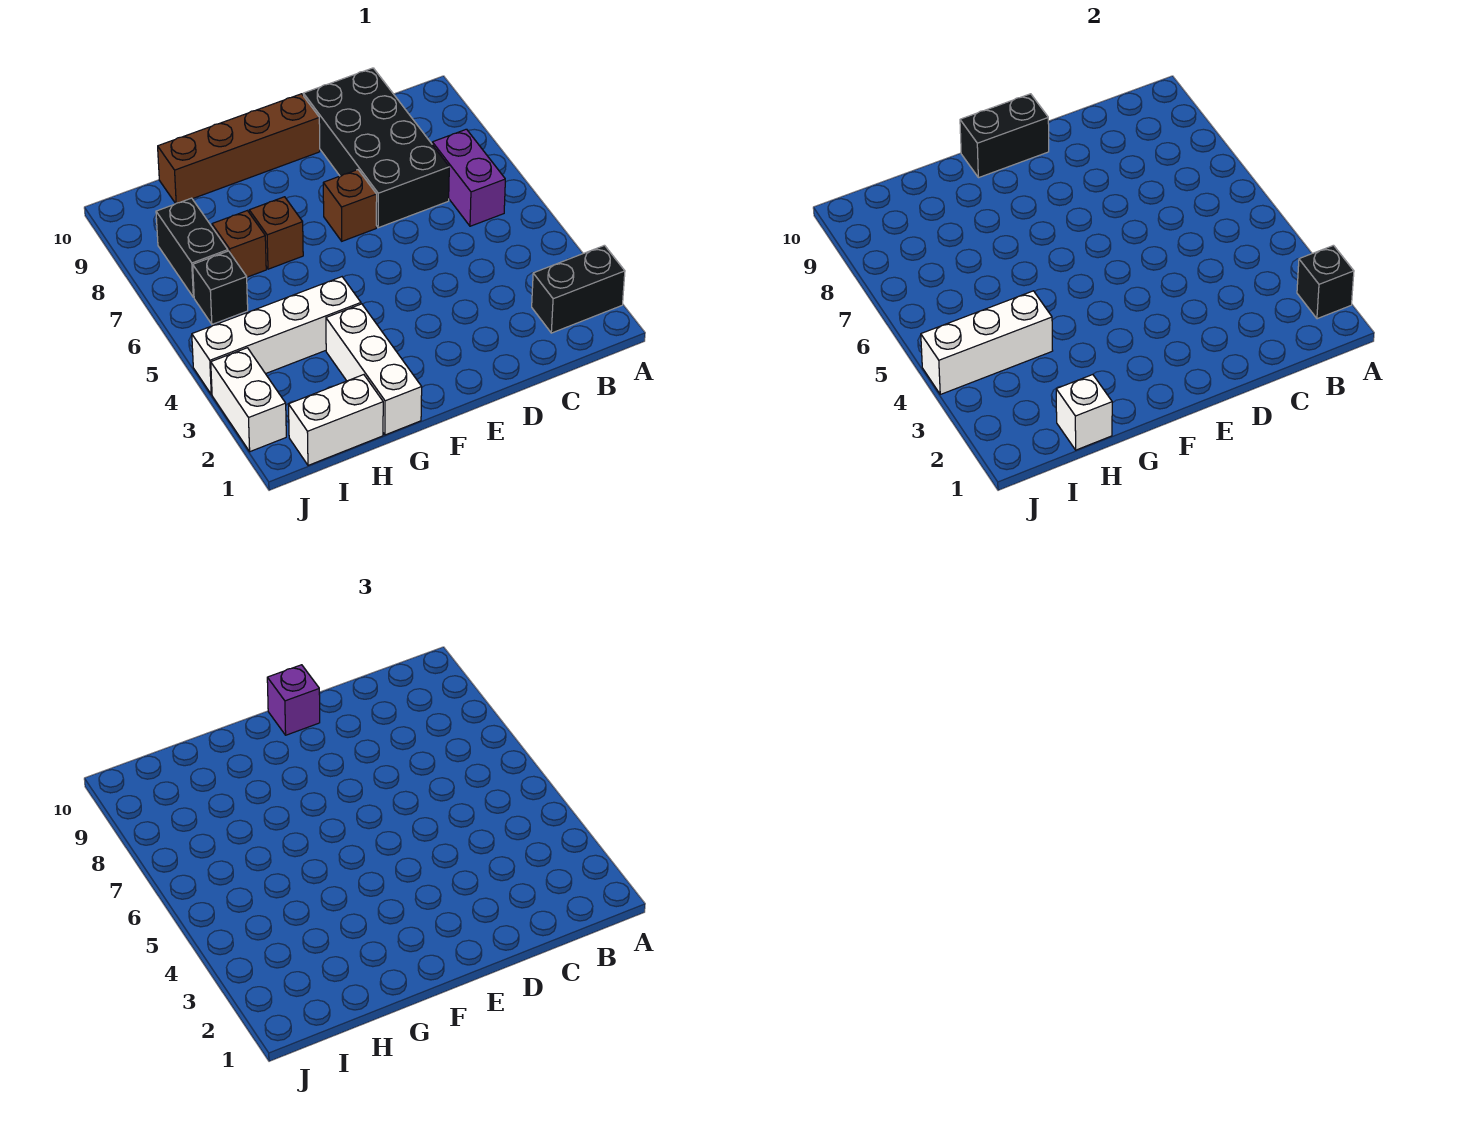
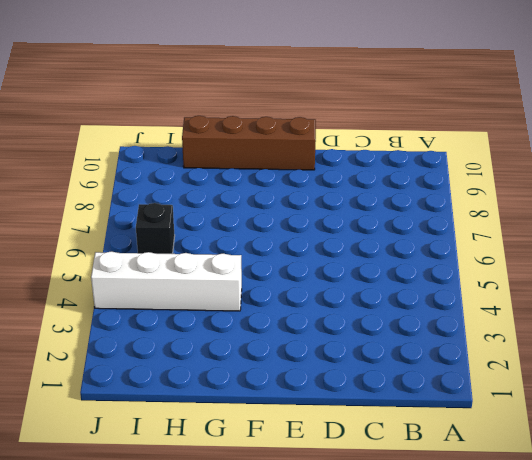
none -> black brick A2:B2 level 1
none -> purple brick B6:B7 level 1
none -> black brick C7:D10 level 1

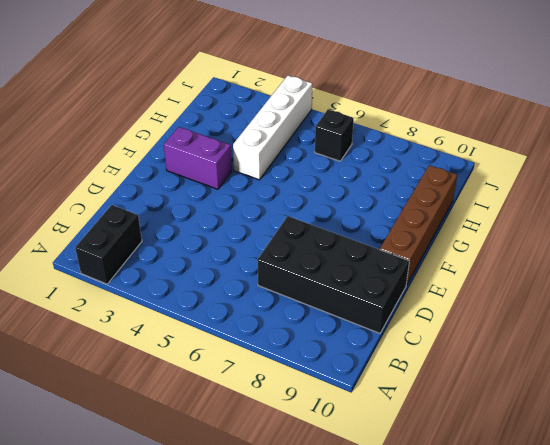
purple brick F2:F3 level 1 -> purple brick B6:B7 level 1
none -> brown brick E7 level 1
none -> white brick G1:G3 level 1
none -> brown brick G7 level 1

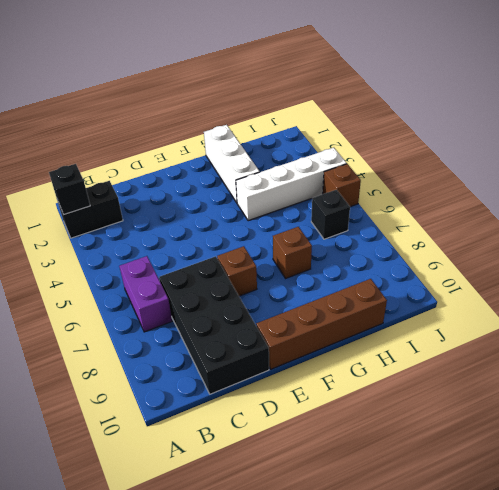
brown brick J5 level 1 -> brown brick H7 level 1
none -> white brick H1:I1 level 1
none -> black brick I7:I8 level 1
none -> white brick J2:J3 level 1

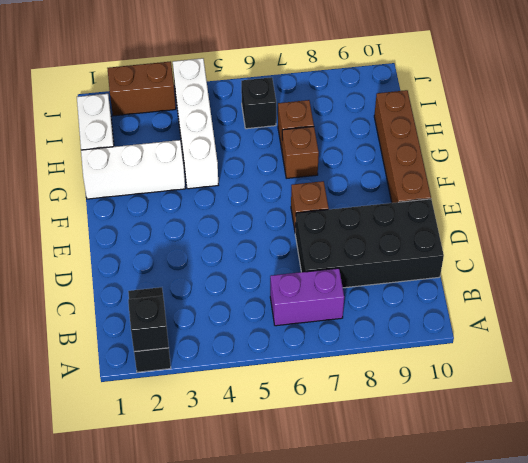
brown brick J2:J3 level 1 -> white brick J2:J3 level 1
none -> black brick I7:I8 level 1
none -> black brick E10:F10 level 2
none -> white brick H1 level 2

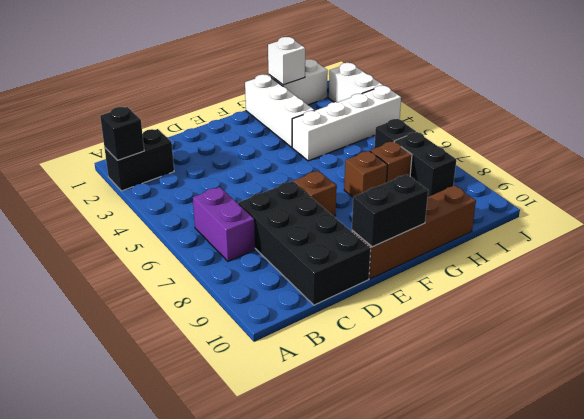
none -> white brick H4:J4 level 2
none -> purple brick E10 level 3

